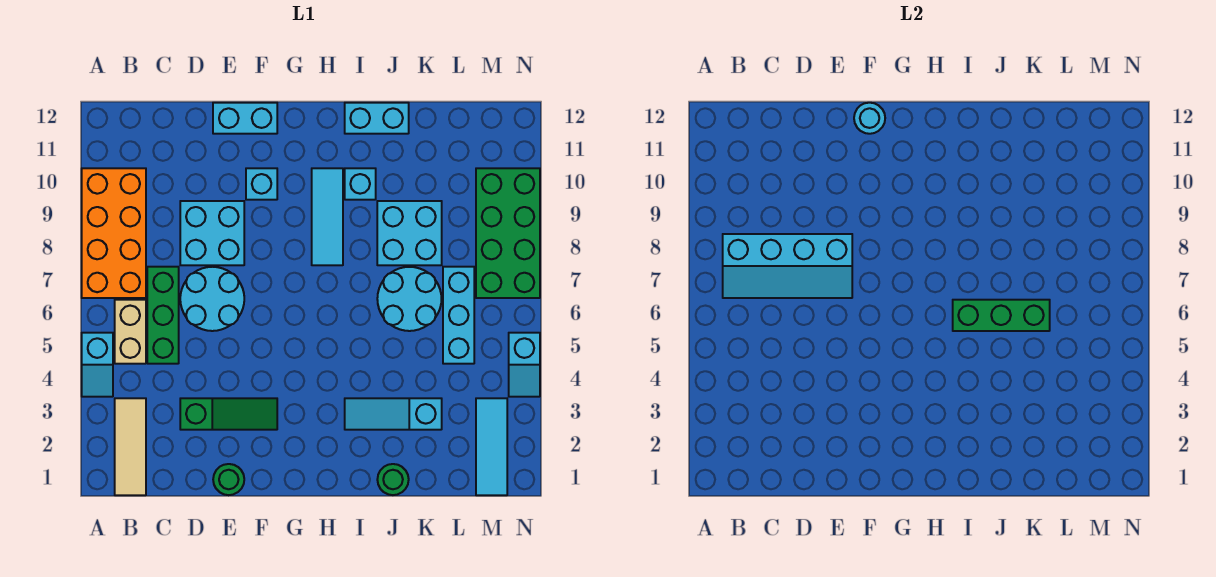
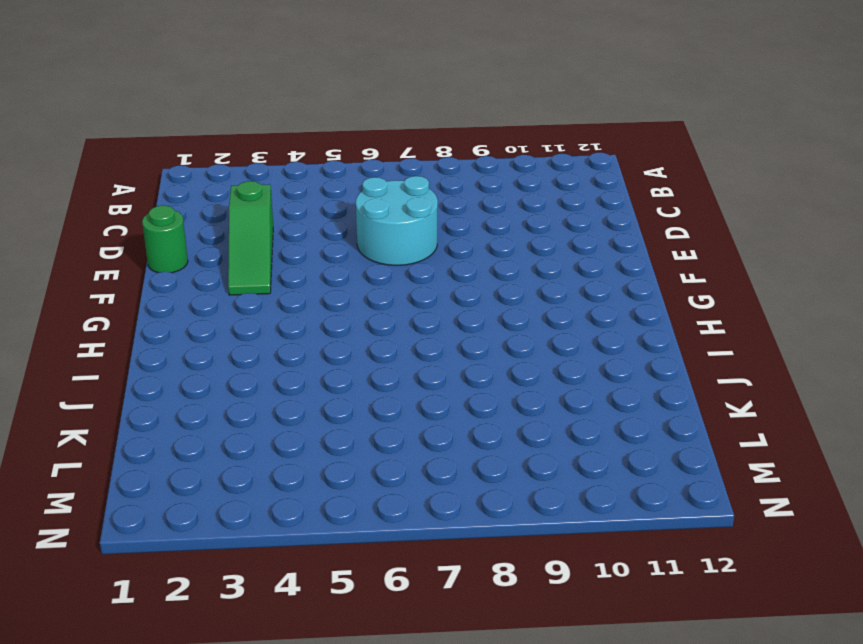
none -> cyan slope A4:A5 level 1 top 5
none -> orange brick A7:B10 level 1
none -> tan tile B1:B3 level 1

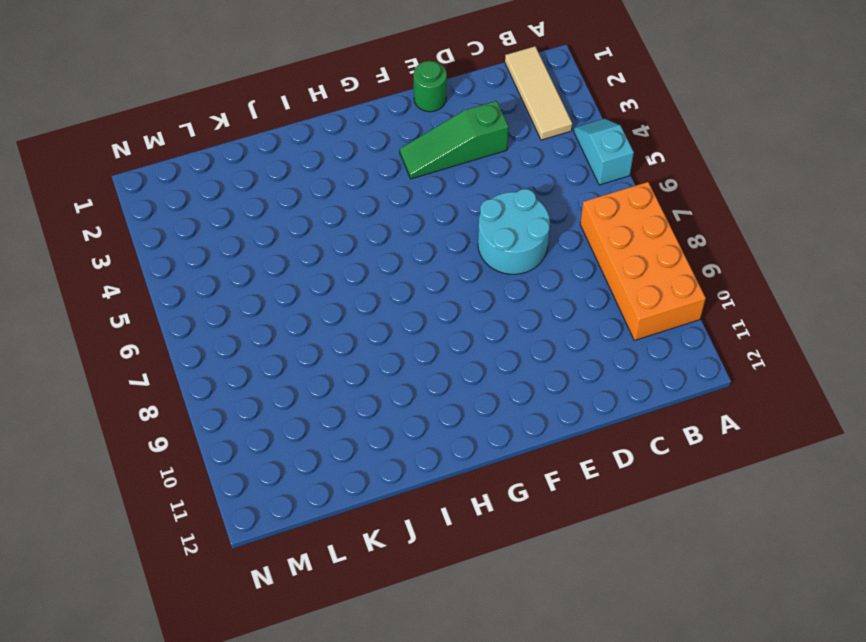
none -> tan brick B5:B6 level 1
none -> green brick C5:C7 level 1
none -> cyan brick D8:E9 level 1

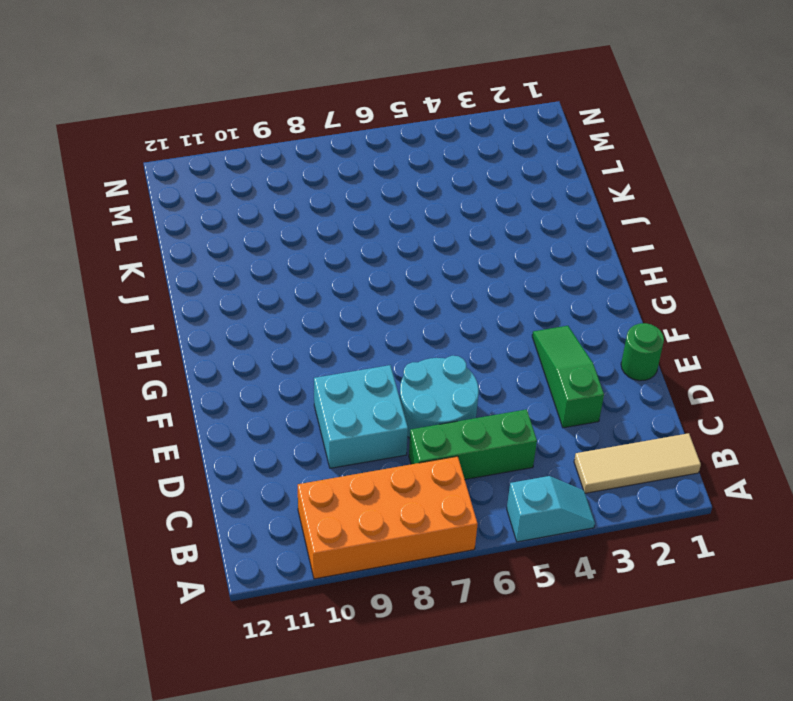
none -> tan brick B5:B6 level 1
none -> cyan brick E12:F12 level 1
none -> cyan brick F10 level 1

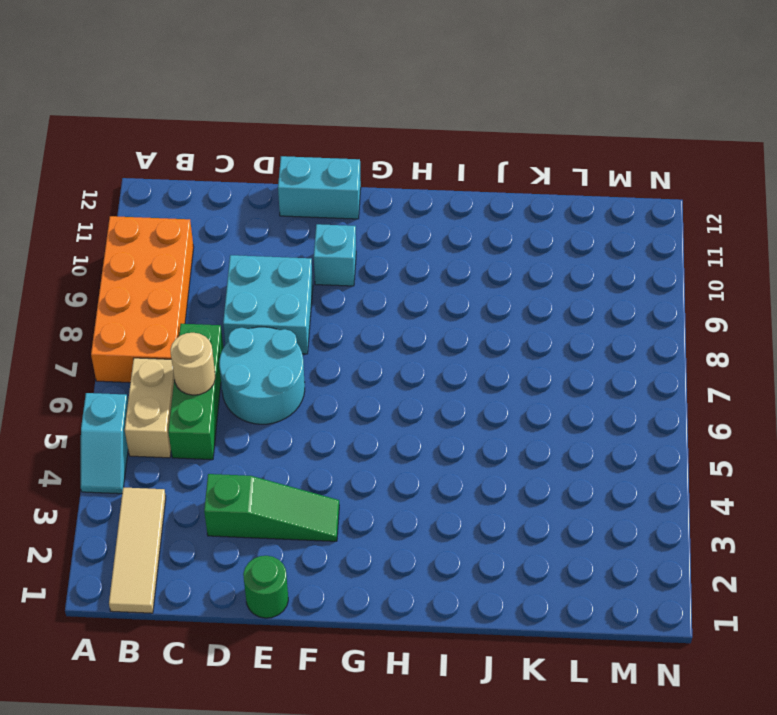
tan round brick C6 level 2 -> none
none -> cyan tile H8:H10 level 1
none -> cyan slope I3:K3 level 1 top K
none -> cyan brick I10 level 1

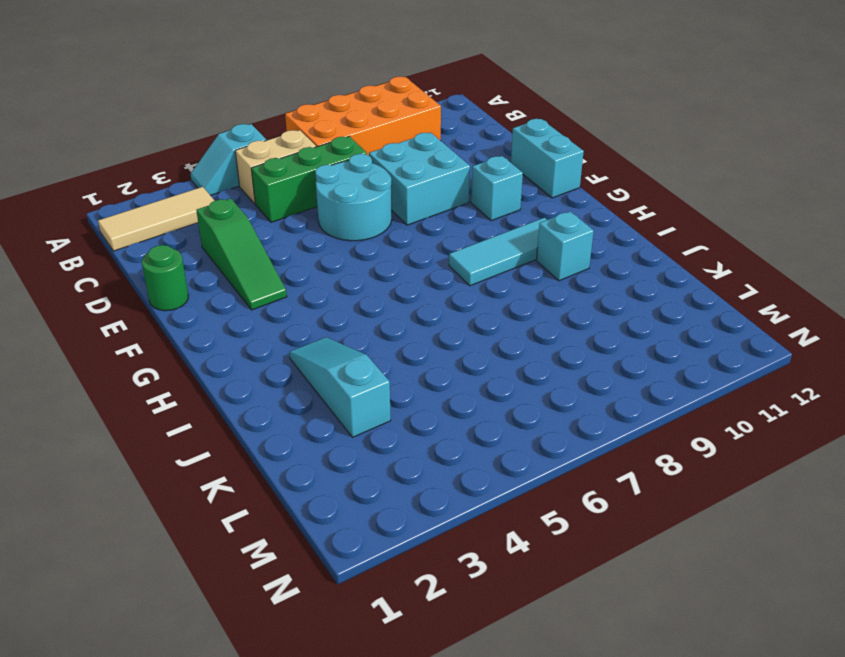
none -> cyan brick I12:J12 level 1
none -> green round brick J1 level 1
none -> cyan round brick J6:K7 level 1

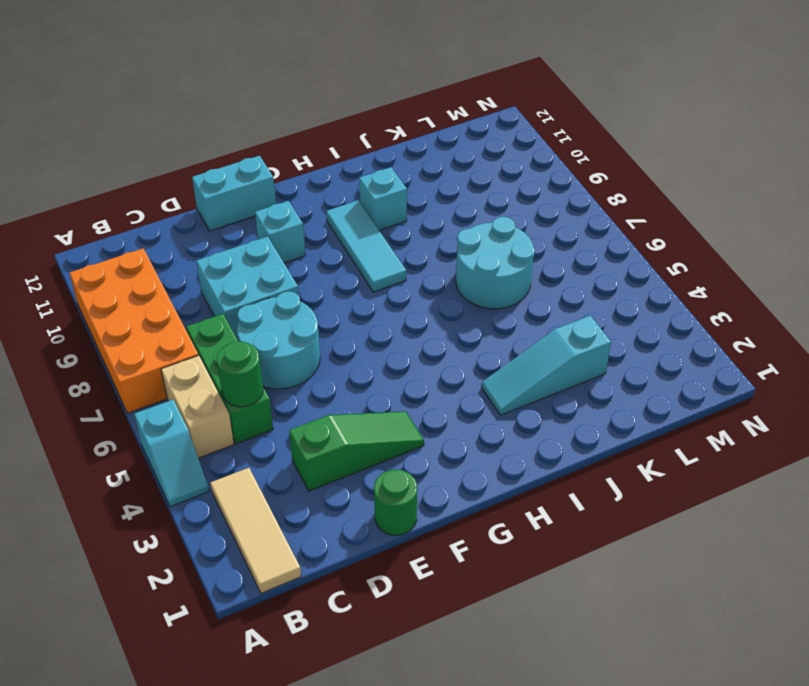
green round brick C5 level 2 -> green round brick J1 level 1
none -> cyan brick I12:J12 level 1
none -> cyan brick J8:K9 level 1
none -> cyan brick L5:L7 level 1

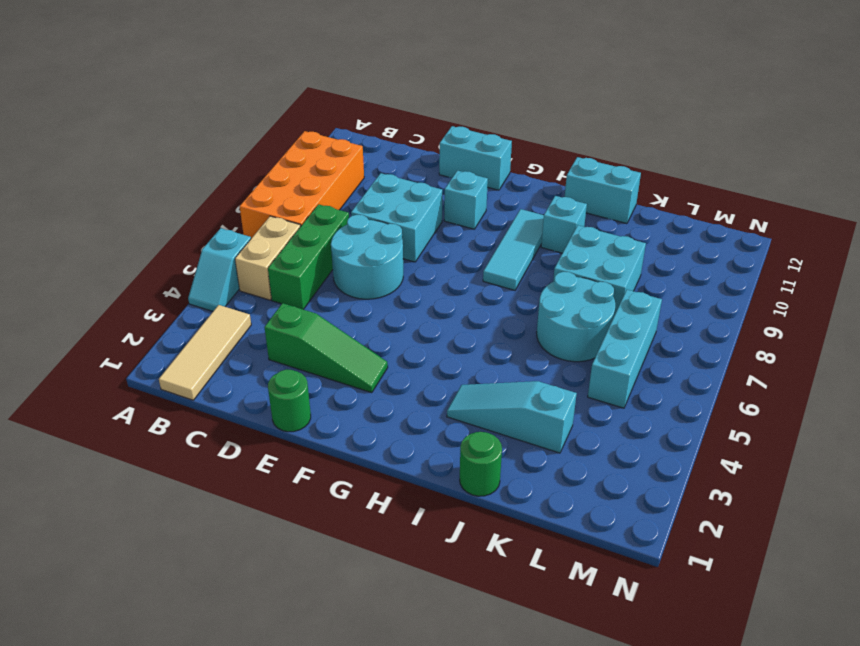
none -> cyan tile M1:M3 level 1
none -> green brick M7:N10 level 1
none -> cyan slope N4:N5 level 1 top 5

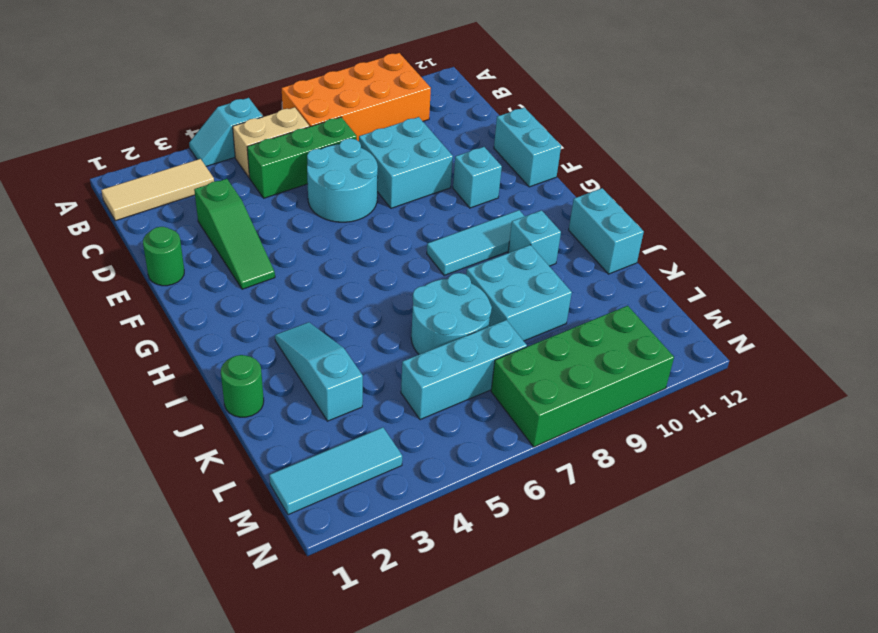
none -> cyan slope N4:N5 level 1 top 5
none -> cyan slope B7:E8 level 2 top 8
none -> cyan round brick F12 level 2

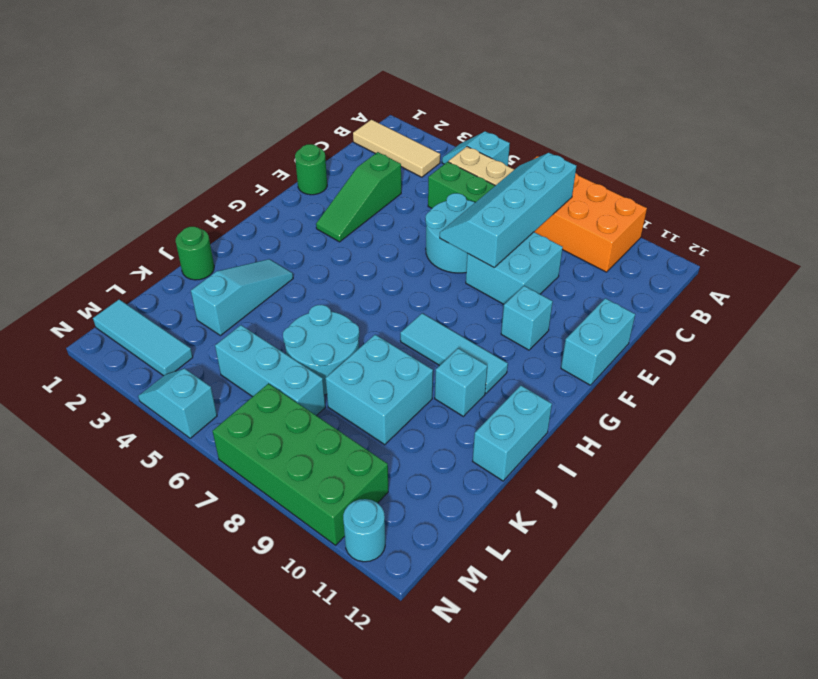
cyan round brick N11 level 1 -> cyan round brick F12 level 2
none -> green brick I6:K6 level 2

